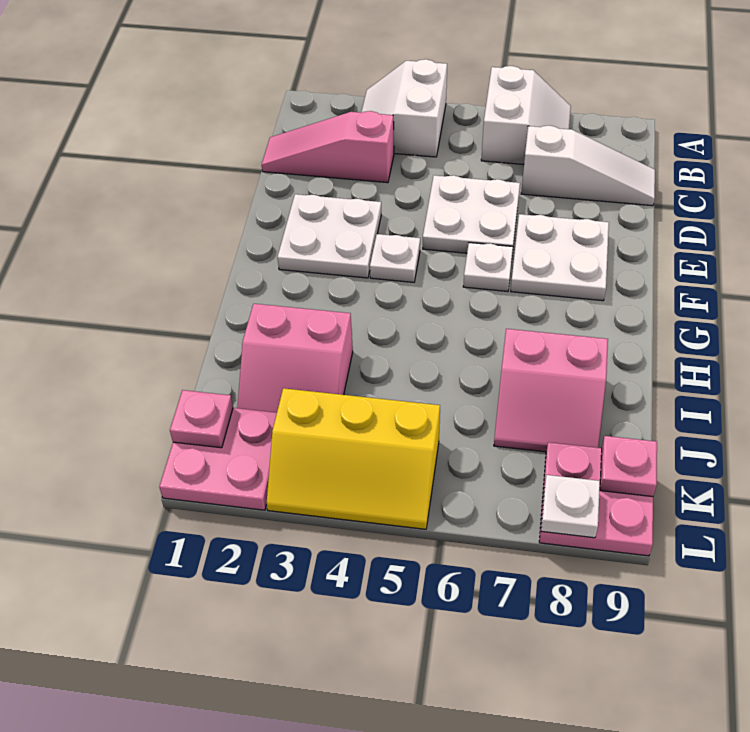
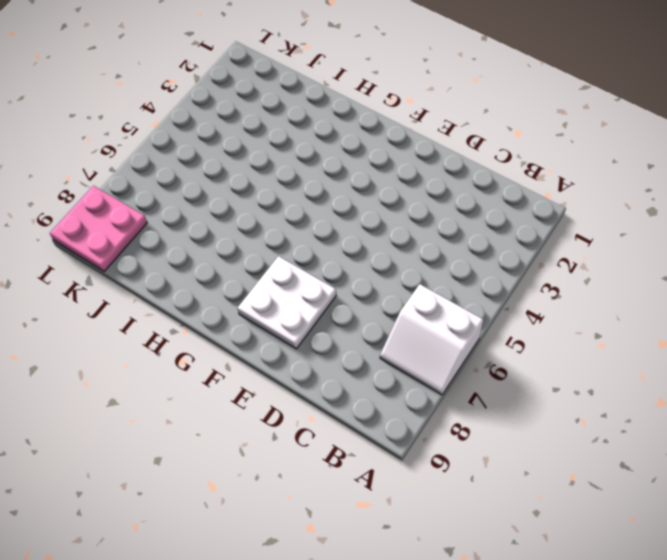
none -> white slope A3:B4 level 1 top 4
none -> pink slope C1:C3 level 1 top 3
none -> white slope C7:C9 level 1 top 7

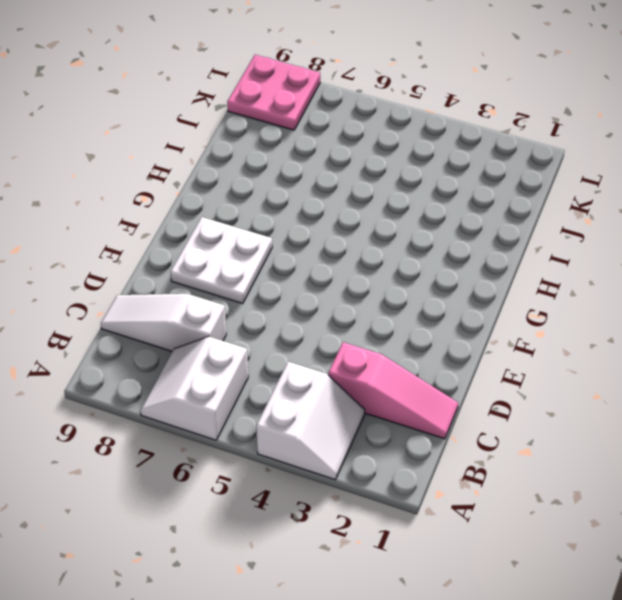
none -> white plate D5:E6 level 1
none -> white plate E2:F3 level 1
none -> white plate F4 level 1

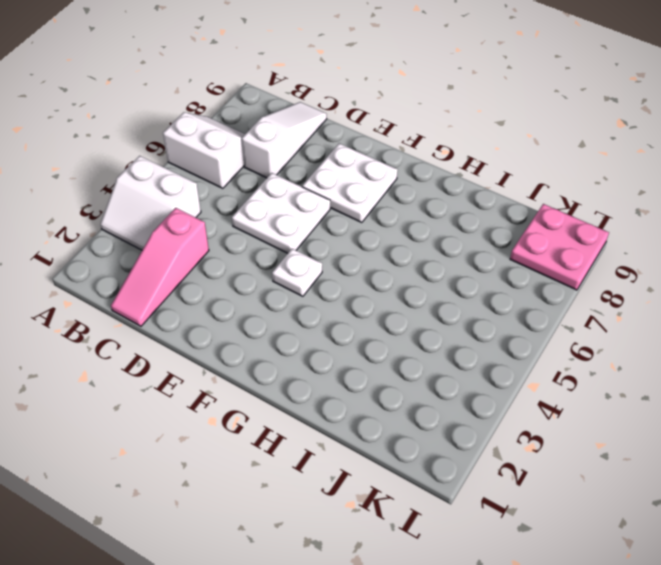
none -> white plate E2:F3 level 1
none -> white plate F6 level 1
none -> pink slope I2:J3 level 1 top I

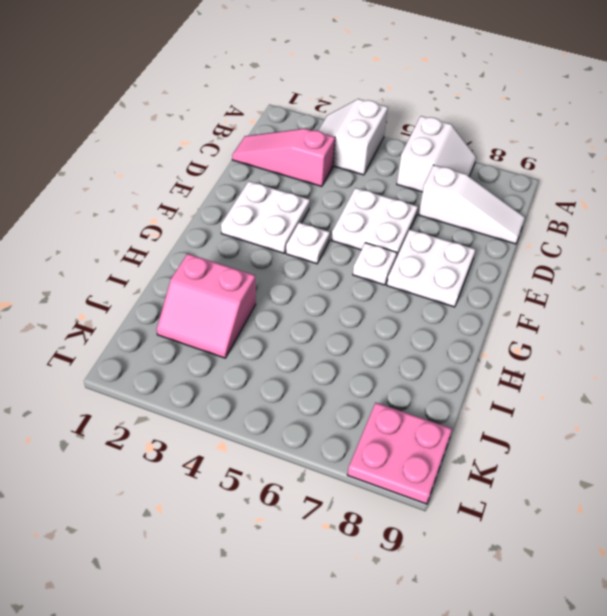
none -> pink slope I7:J8 level 1 top I
none -> pink plate K1:L2 level 1
none -> yellow slope K3:L5 level 1 top K

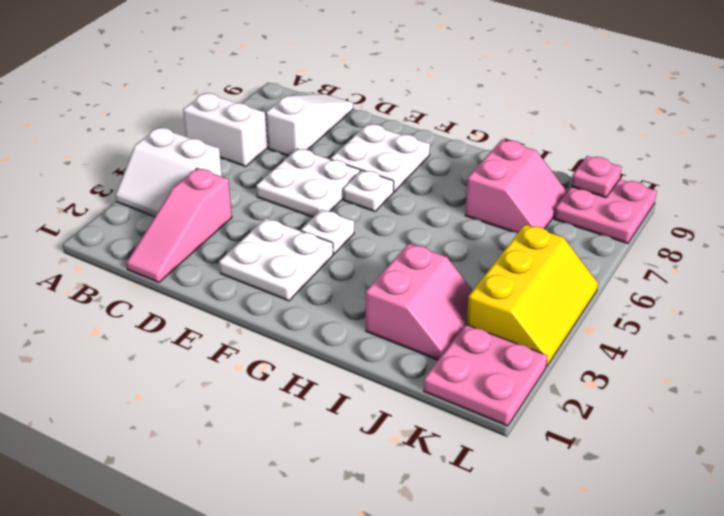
none -> pink plate K1 level 2
none -> white plate L8 level 2

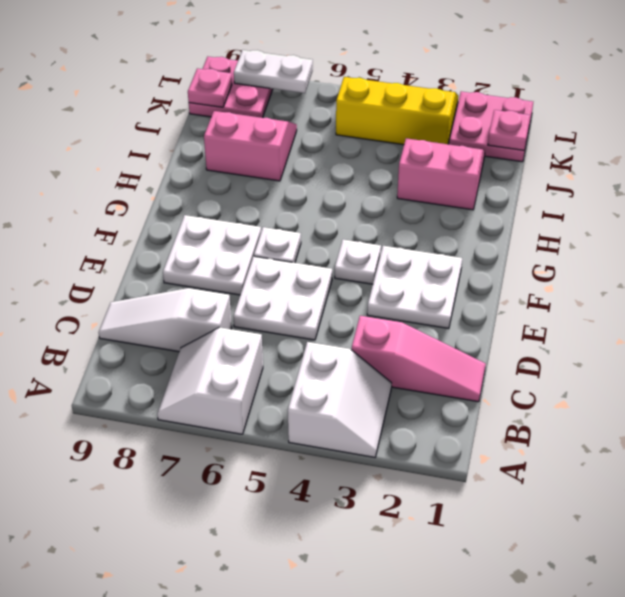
white plate L7:L8 level 2 -> white plate L8 level 2

